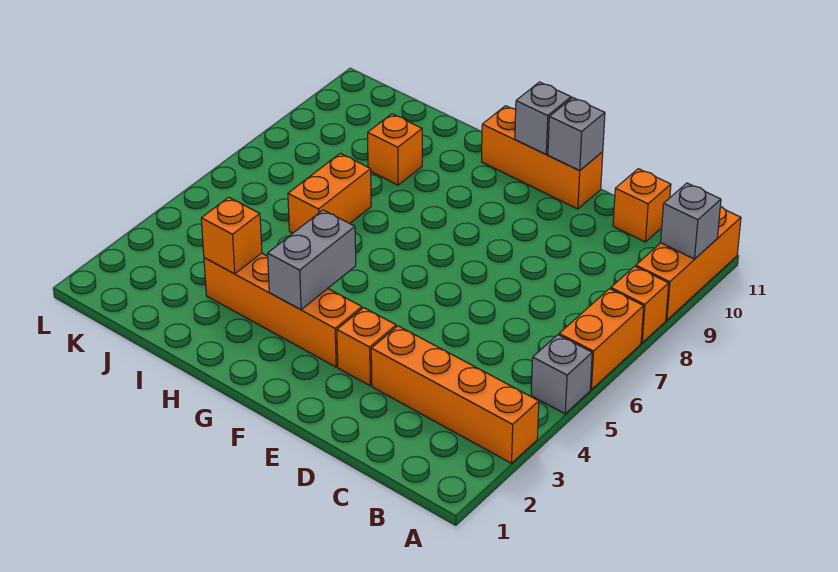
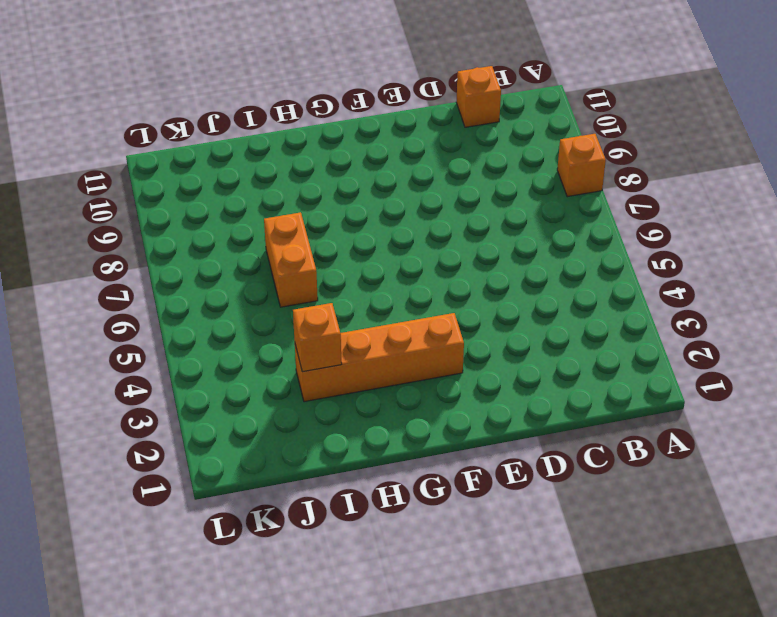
none -> orange brick A3:D3 level 1
none -> grey brick A5 level 1
none -> orange brick A6:A7 level 1

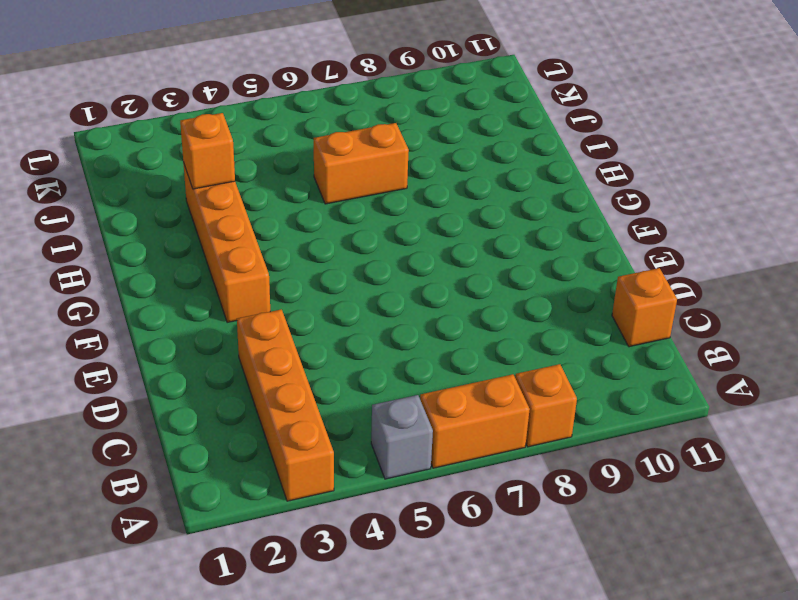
none -> orange brick A9:A11 level 1
none -> orange brick E3 level 1
none -> orange brick E11:G11 level 1

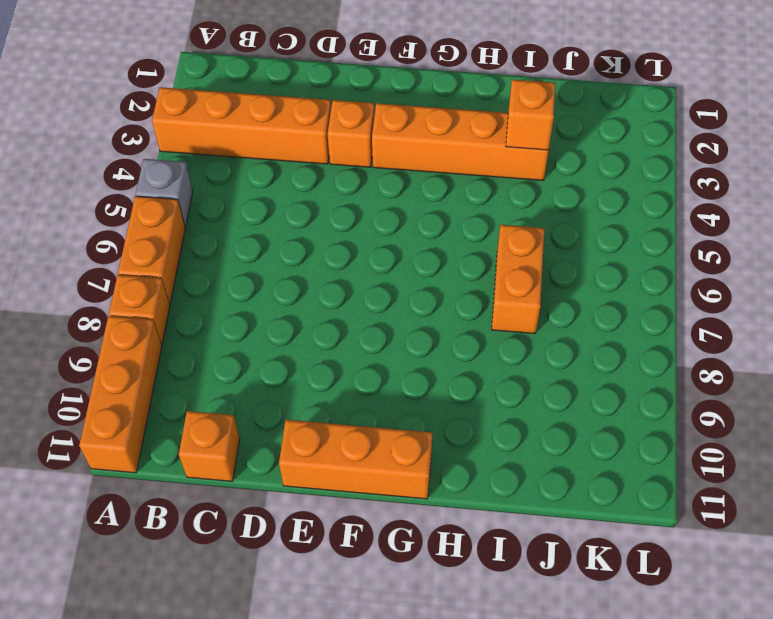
none -> orange brick I9 level 1
none -> grey brick A10 level 2
none -> grey brick E11 level 2

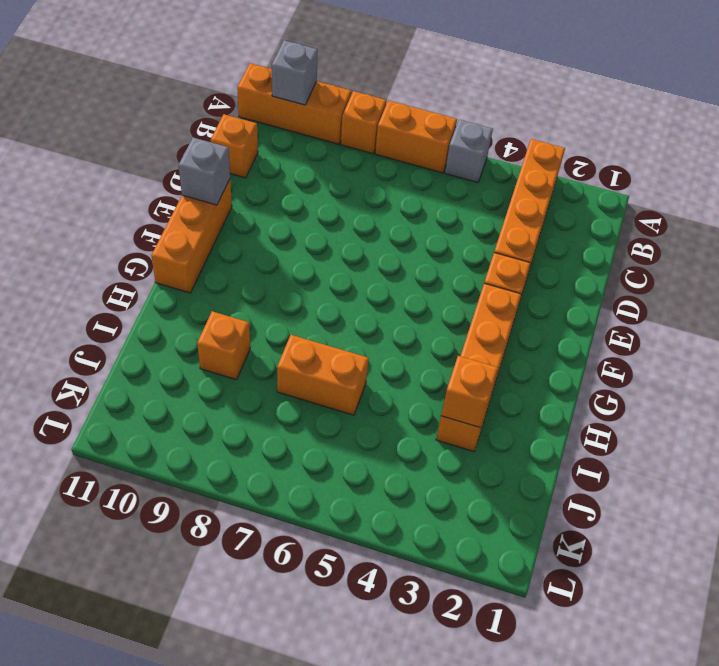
none -> grey brick F11 level 2
none -> grey brick G3:G4 level 2

